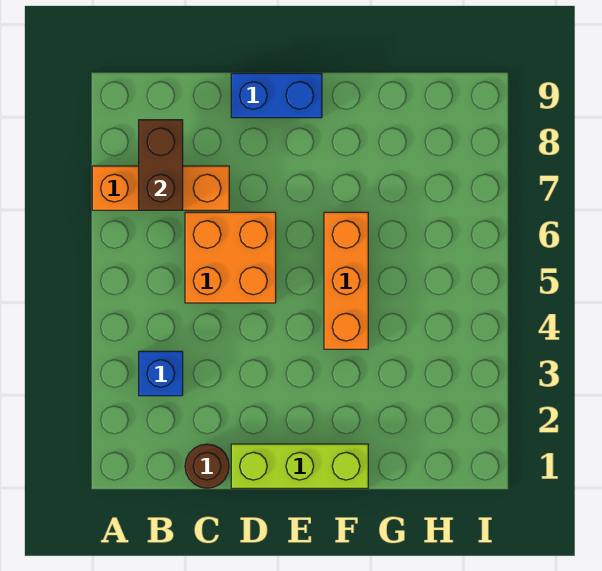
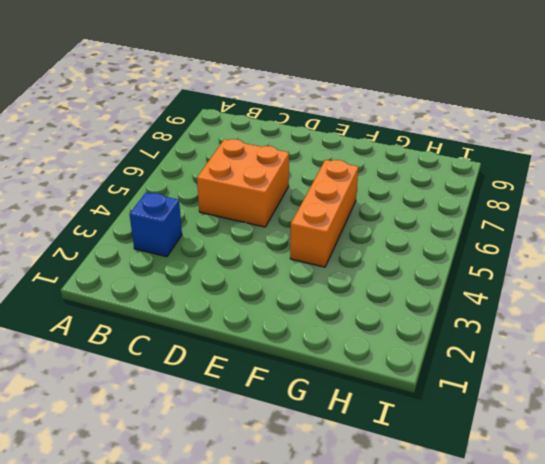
none -> orange brick A7:C7 level 1
none -> brown round brick C1 level 1

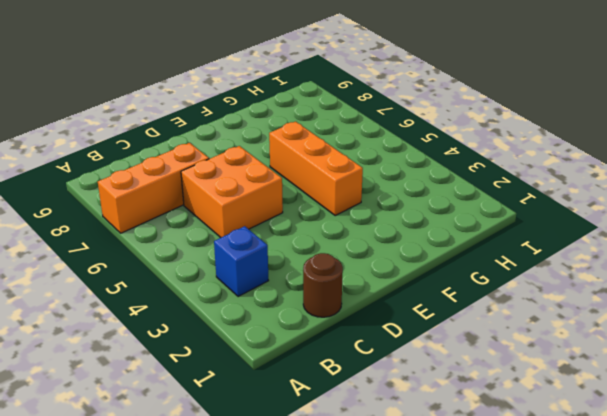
none -> lime brick D1:F1 level 1
none -> blue brick D9:E9 level 1

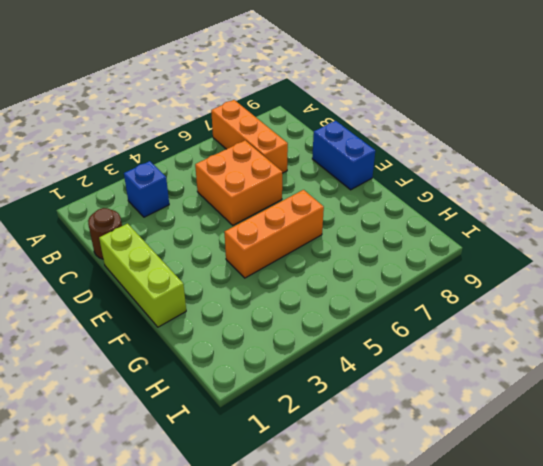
none -> brown brick B7:B8 level 2

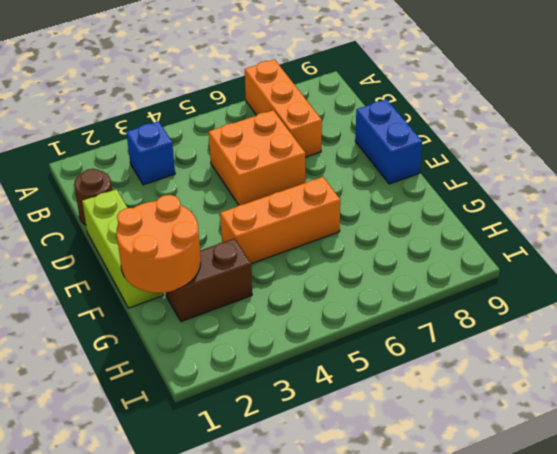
orange round brick F1:G2 level 2 -> none
brown brick G2:G3 level 1 -> brown brick B7:B8 level 2

